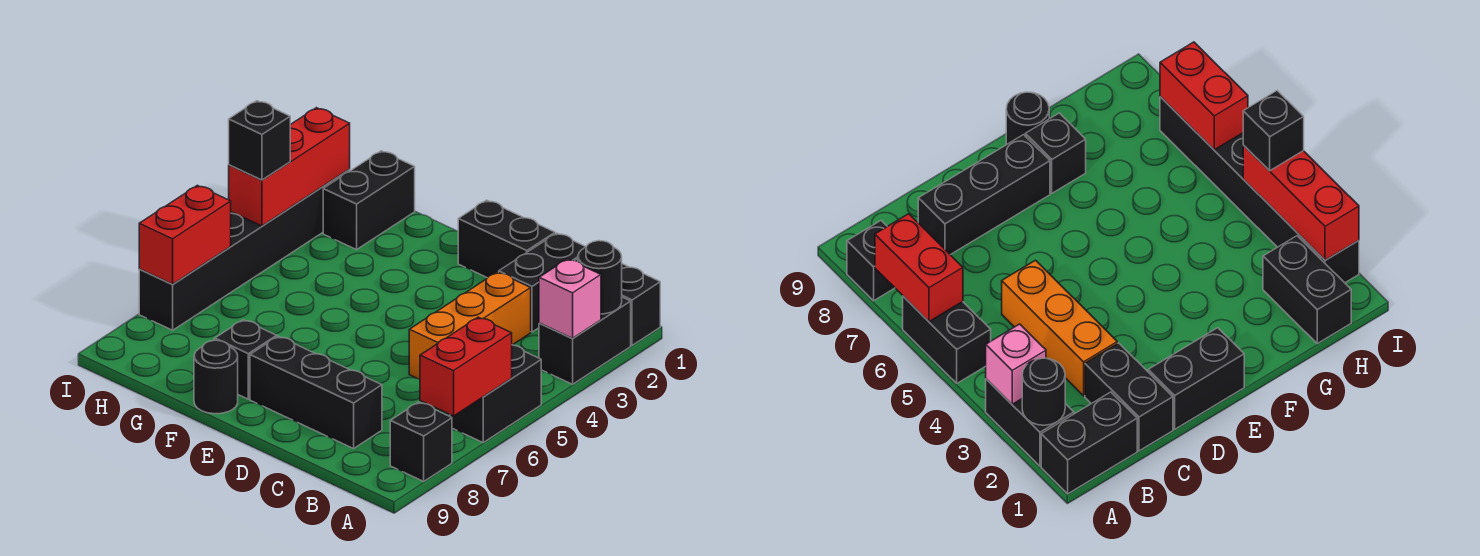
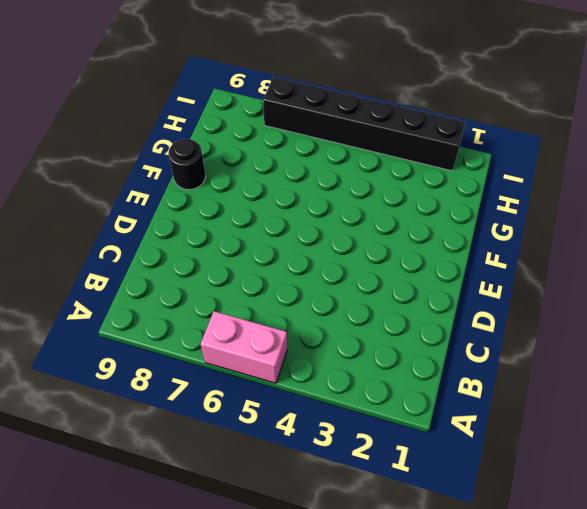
pink brick A5:A6 level 1 -> black brick A5:A6 level 1
none -> black brick A1:B1 level 1
none -> black brick A2:A3 level 1
none -> black brick A8 level 1

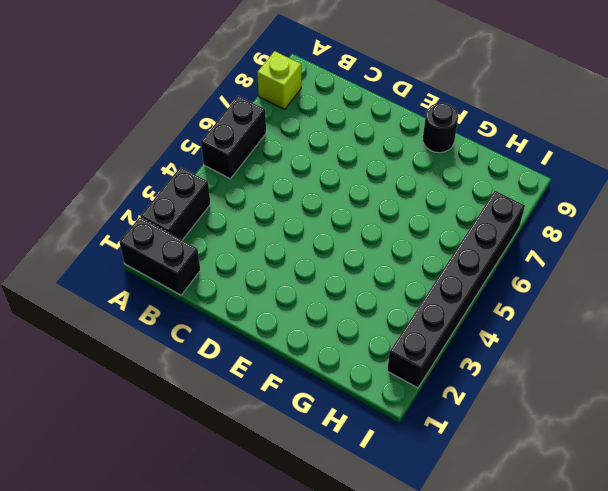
lime brick A8 level 1 -> black brick A8 level 1
none -> black brick C1:C2 level 1
none -> orange brick C3:C5 level 1
none -> black brick C8:E8 level 1

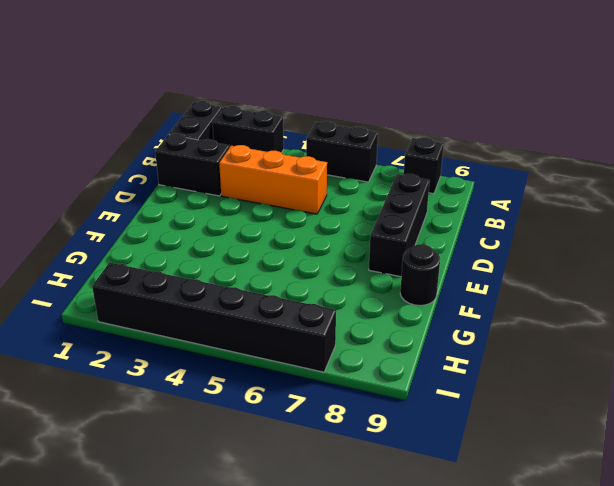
none -> black brick D1:E1 level 1
none -> black brick F8 level 1
none -> black brick H1:H2 level 1

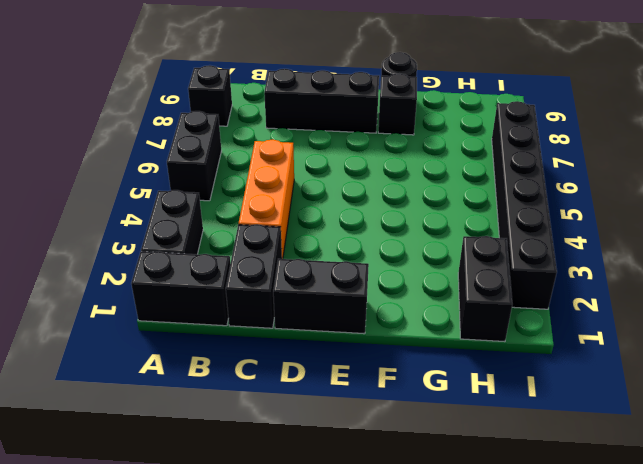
none -> black round brick A2 level 2
none -> pink brick A3 level 2
none -> red brick A6:A7 level 2

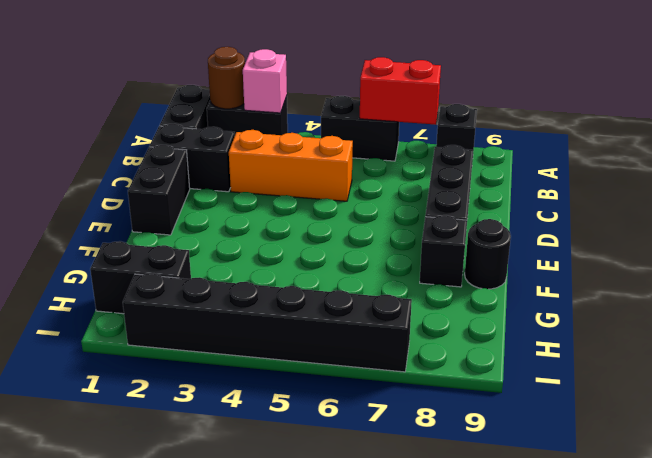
brown round brick A2 level 2 -> black round brick A2 level 2
none -> red brick I2:I4 level 2
none -> red brick I6:I7 level 2
none -> black brick I4 level 3

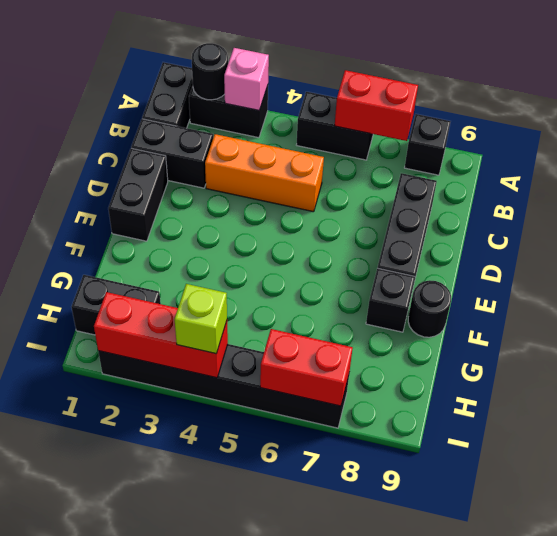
lime brick I4 level 3 -> black brick I4 level 3

